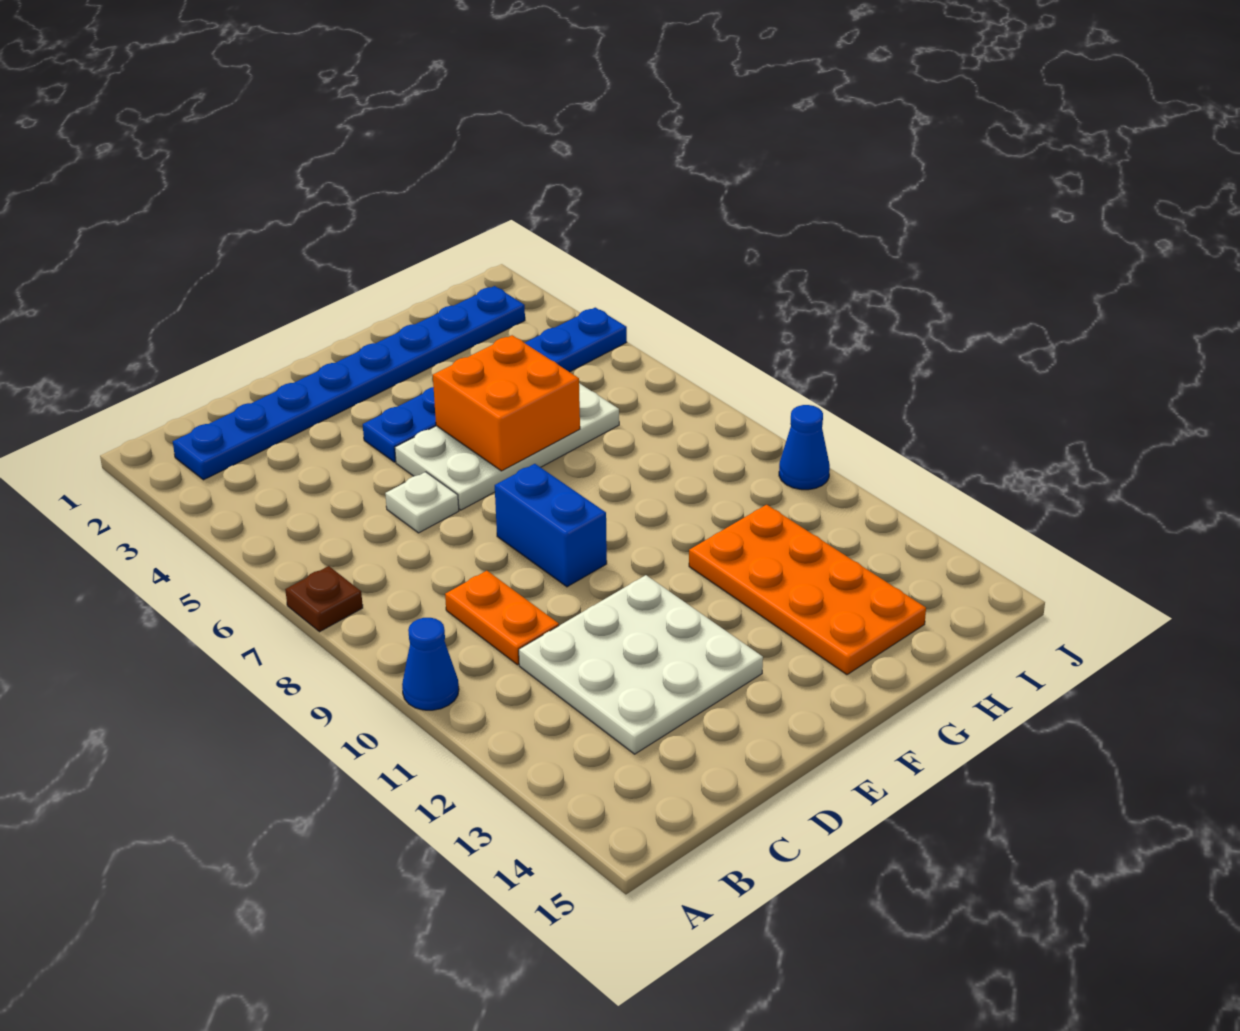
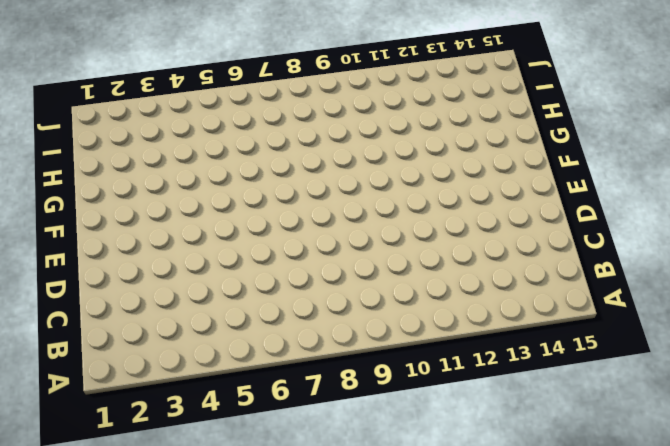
none -> brown plate A7 level 1
none -> blue cone A10 level 1
none -> blue plate B2:I2 level 1

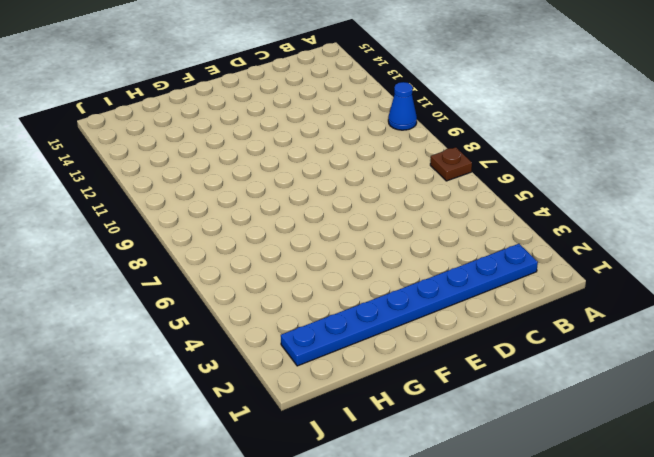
none -> orange plate C9:C10 level 1
none -> white plate C11:E13 level 1
none -> white plate D6 level 1

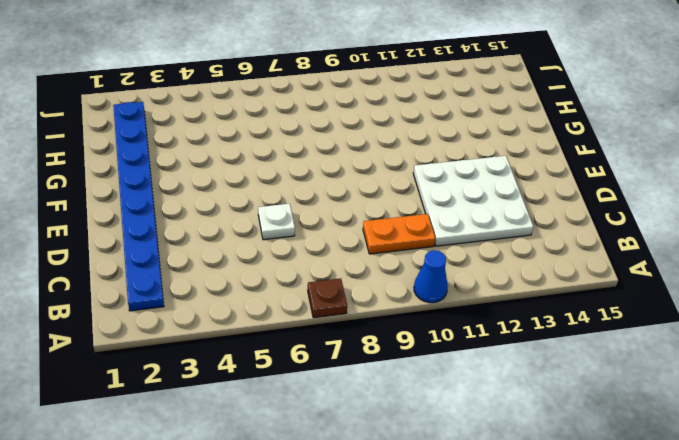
none -> blue plate E4:J4 level 1
none -> white plate E5:H6 level 1
none -> blue brick E8:E9 level 1

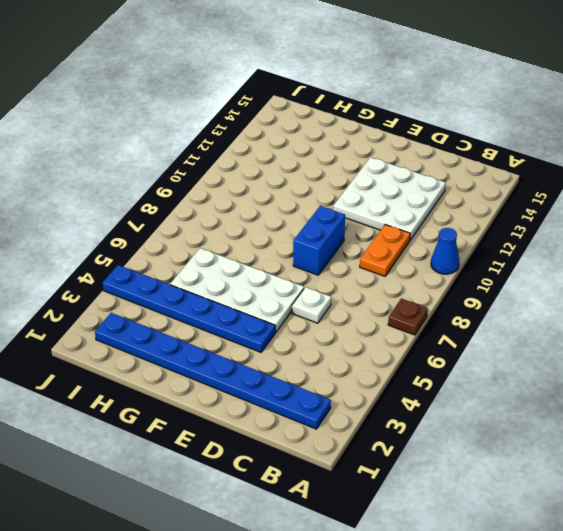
none -> orange plate G11:H14 level 1
none -> blue cone J10 level 1
none -> orange brick F5:G6 level 2

